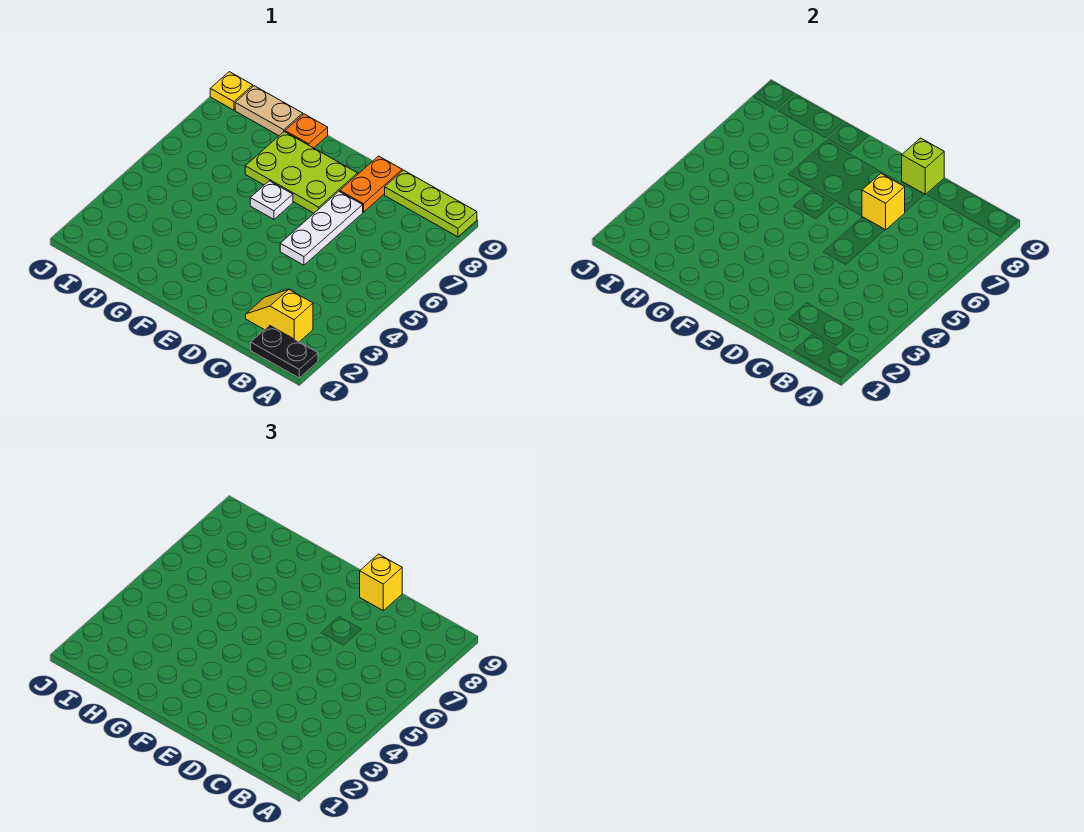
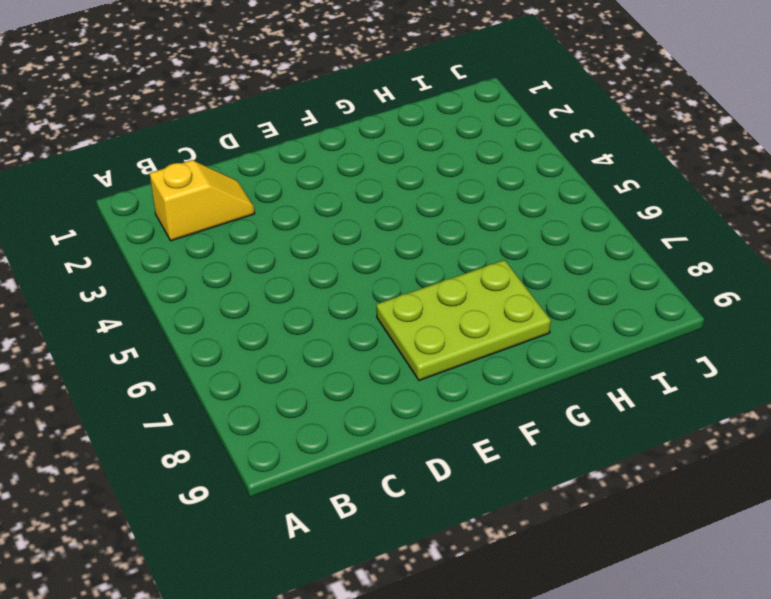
none -> black plate A1:B1 level 1
none -> lime plate A9:C9 level 1
none -> white plate D5:D7 level 1

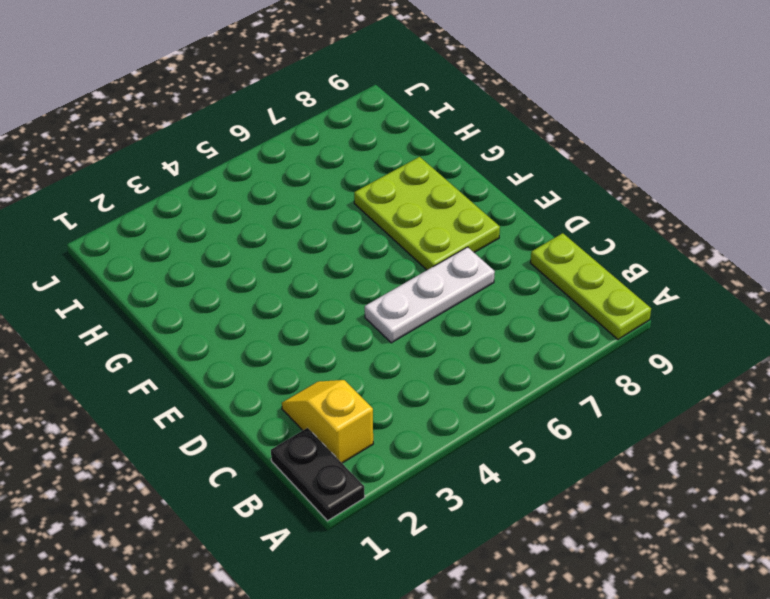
none -> orange plate D8:D9 level 1
none -> white plate F6 level 1
none -> orange plate G9 level 1

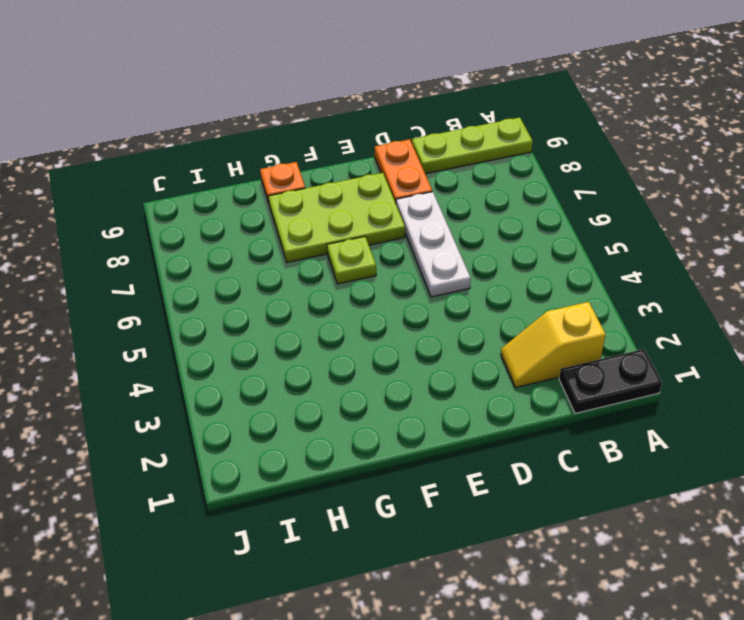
lime plate F6 level 1 -> white plate F6 level 1
none -> tan plate H9:I9 level 1
none -> yellow plate J9 level 1
none -> yellow brick D7 level 2

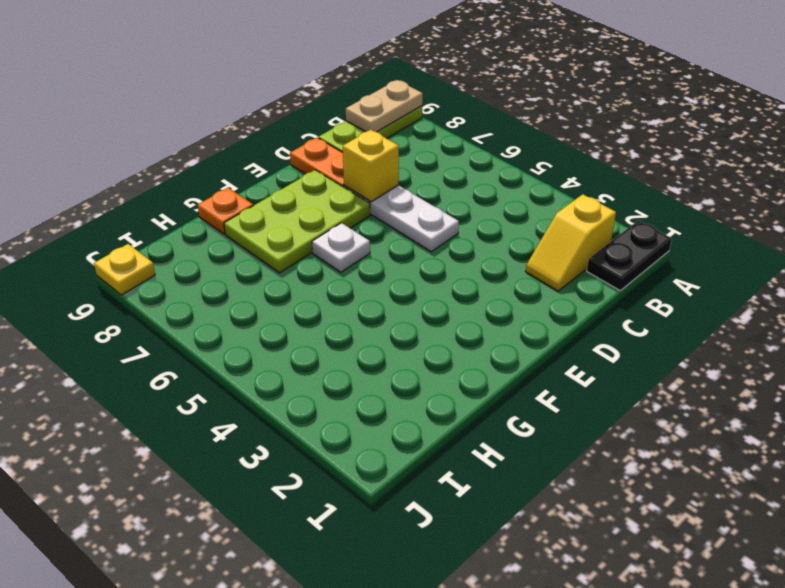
tan plate A9:B9 level 2 -> tan plate H9:I9 level 1
none -> lime brick D9 level 2
none -> yellow brick D9 level 3

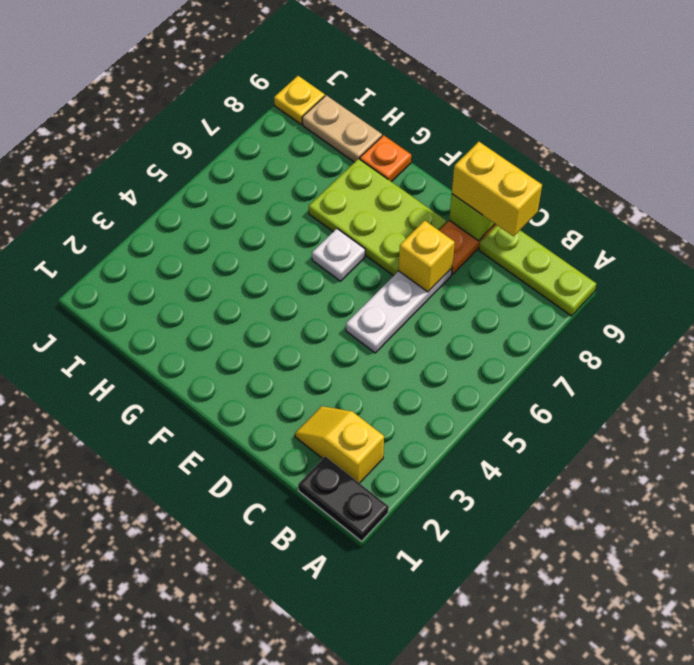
yellow brick C9:D9 level 3 -> yellow brick D9 level 3

